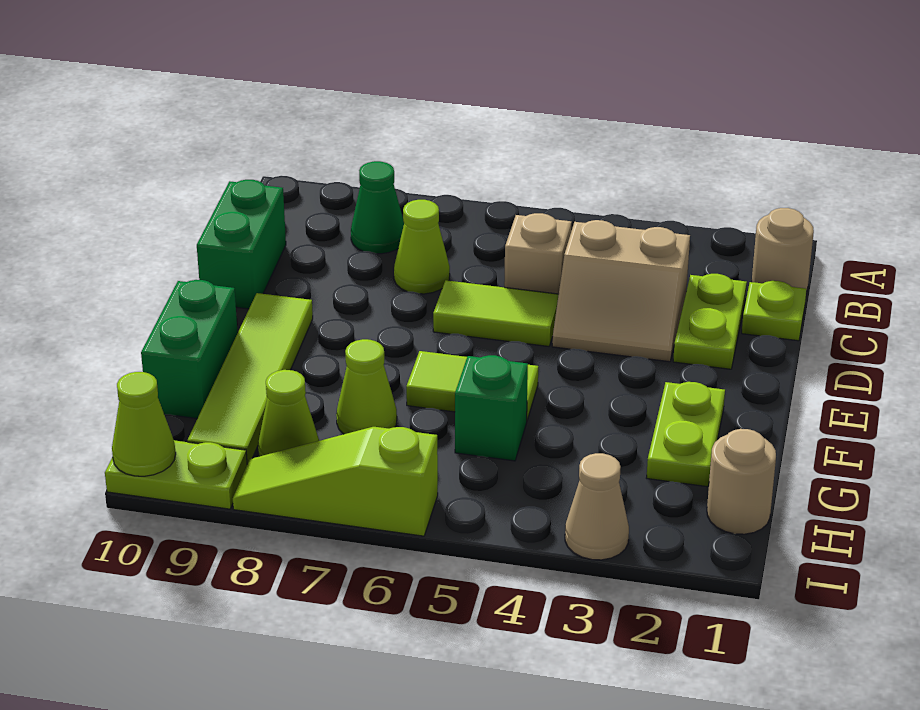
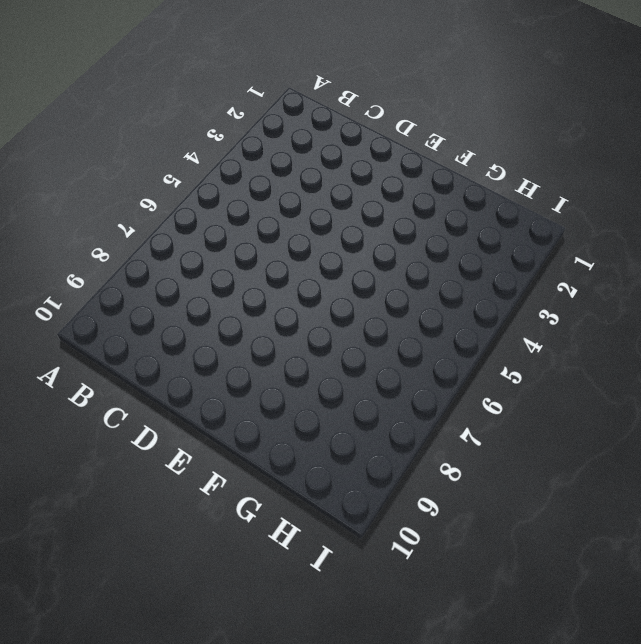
none -> tan round brick B1 level 1
none -> green cone B8 level 1
none -> lime plate C1 level 1

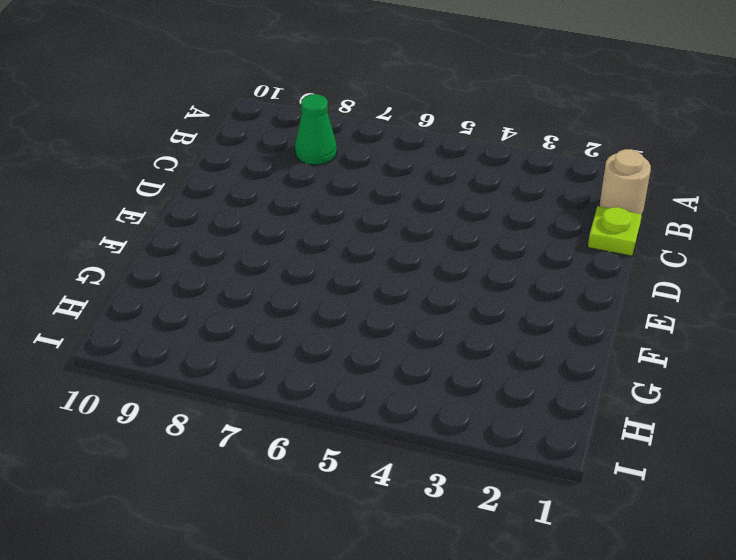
none -> lime plate C2:D2 level 1
none -> tan slope C3:D4 level 1 top C
none -> tan brick C5 level 1

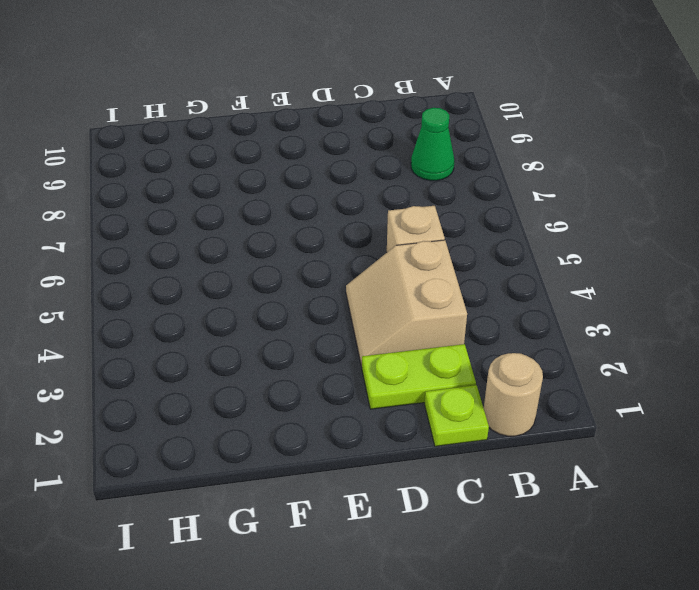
none -> lime cone C7 level 1
none -> green brick C10:D10 level 1
none -> lime tile D5:D6 level 1

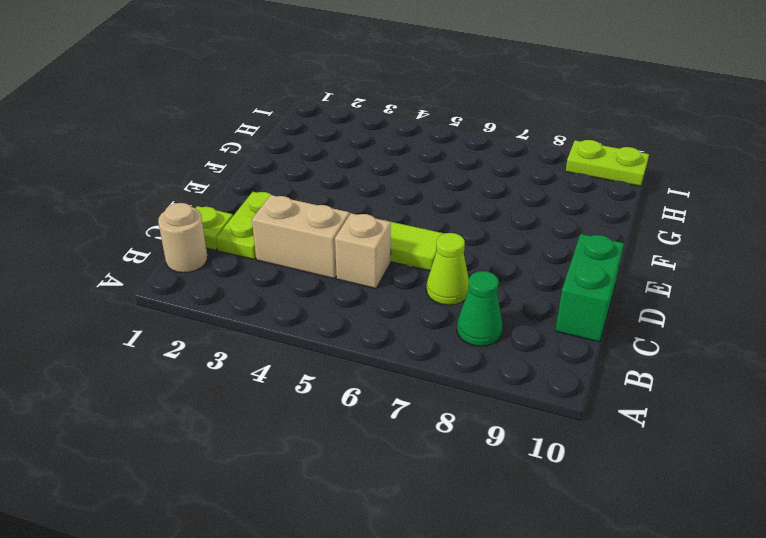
none -> lime tile E9:H9 level 1
none -> lime plate F2:G2 level 1
none -> lime tile F5:F6 level 1

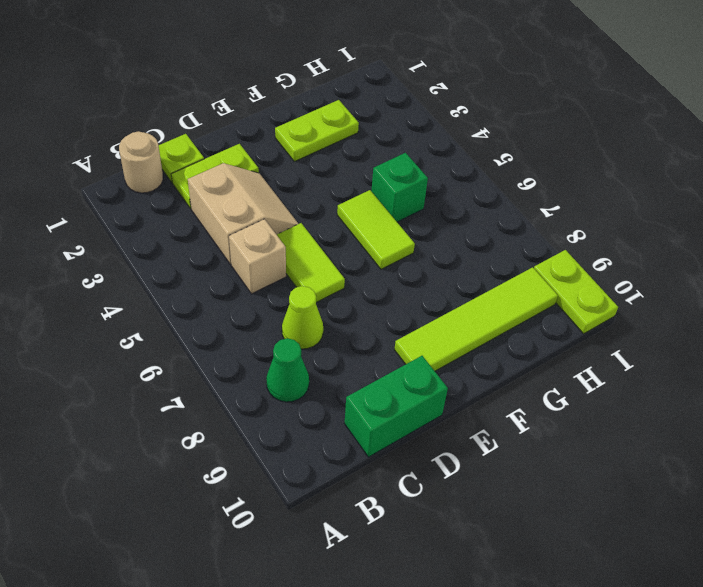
none -> green brick F10:G10 level 1
none -> lime cone G7 level 1
none -> tan round brick H1 level 1

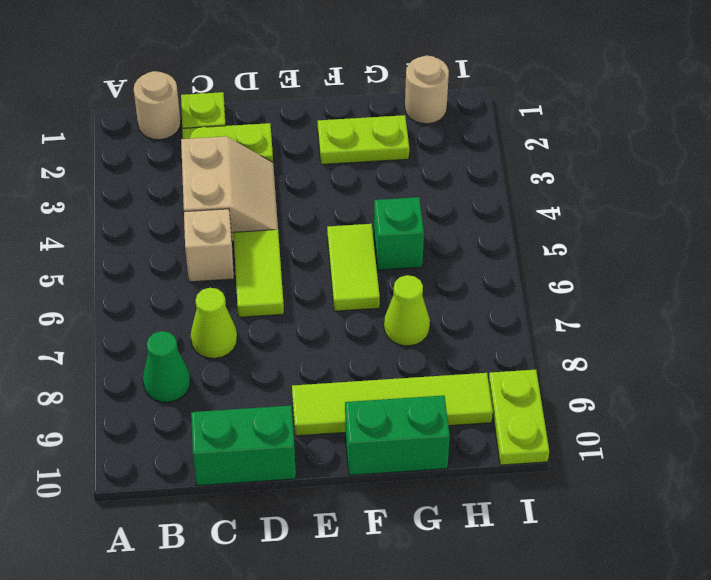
none -> lime cone H8 level 1
none -> tan cone I3 level 1
none -> lime slope I6:I8 level 1 top 6

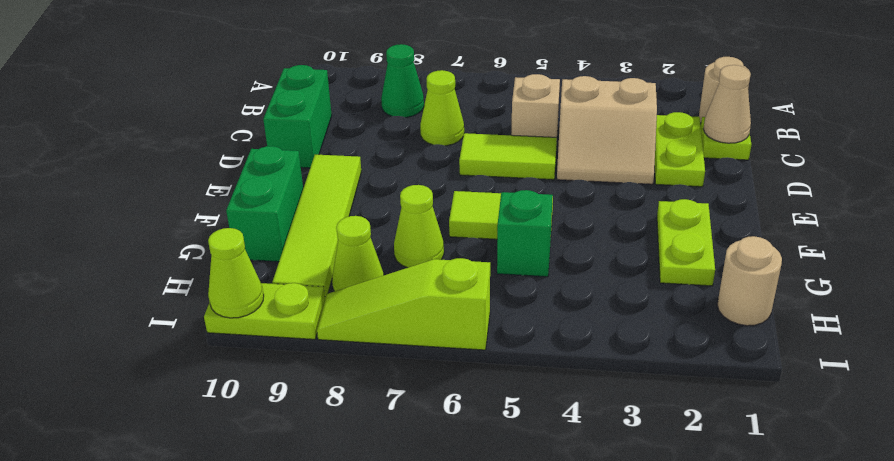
tan cone C1 level 2 -> tan cone I3 level 1

